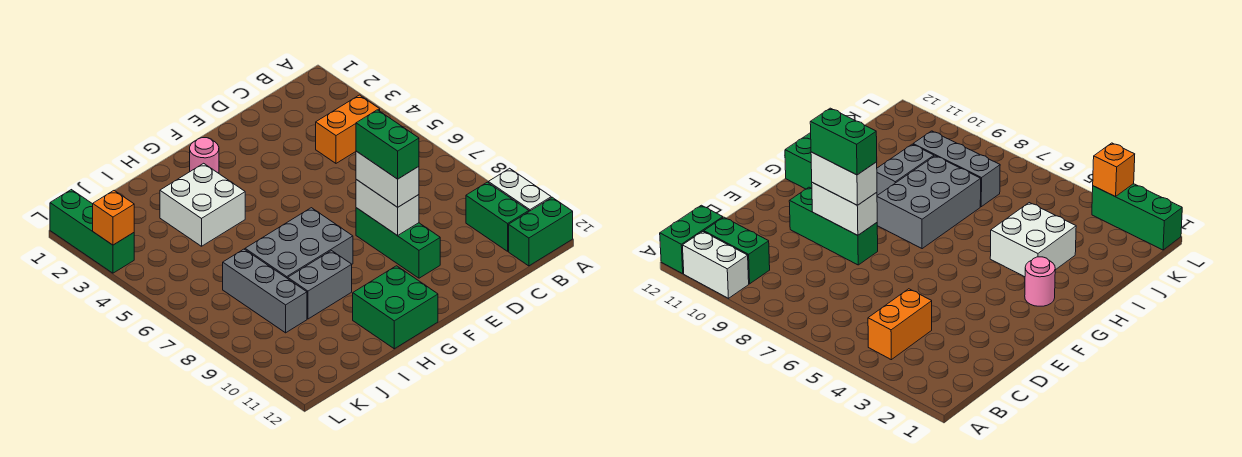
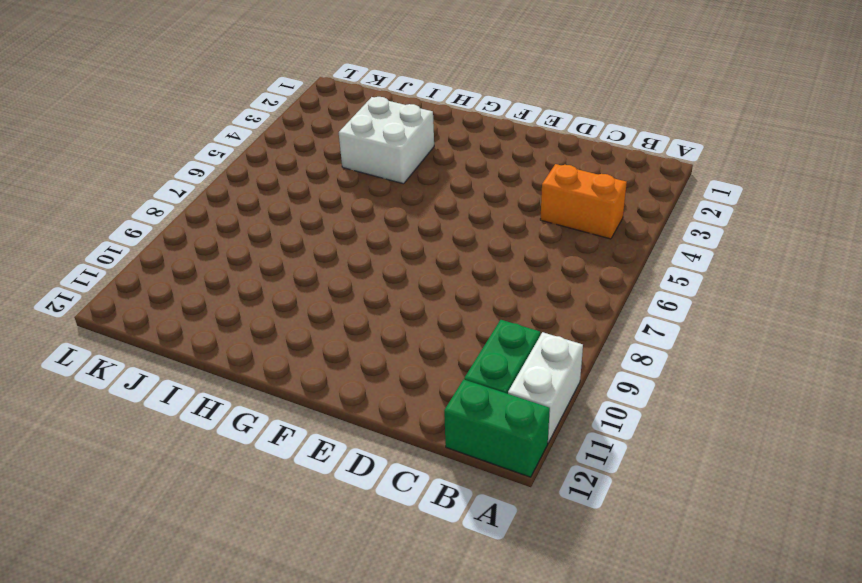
none -> green brick E8:E10 level 1
none -> pink round brick G2 level 1
none -> grey brick G7:I8 level 1

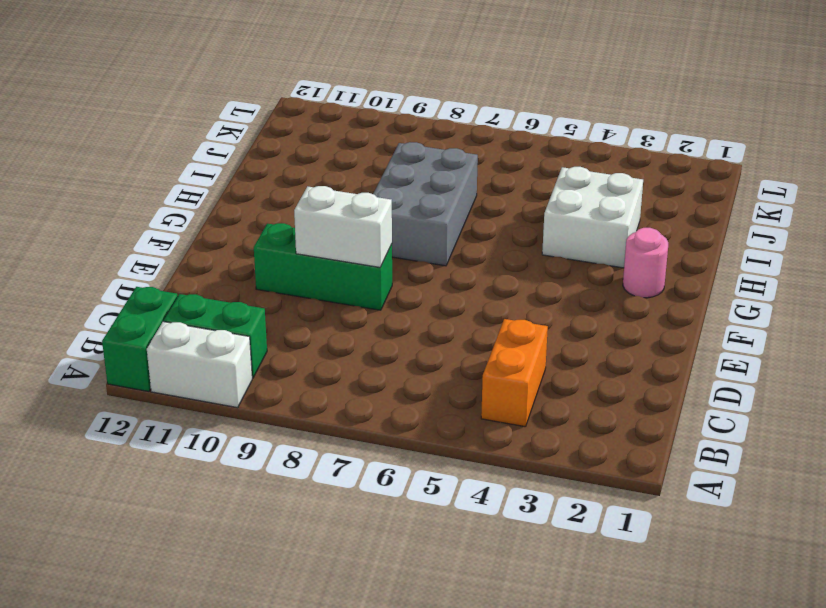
none -> green brick G11:H12 level 1
none -> grey brick H9:I9 level 1
none -> grey brick J7:J9 level 1

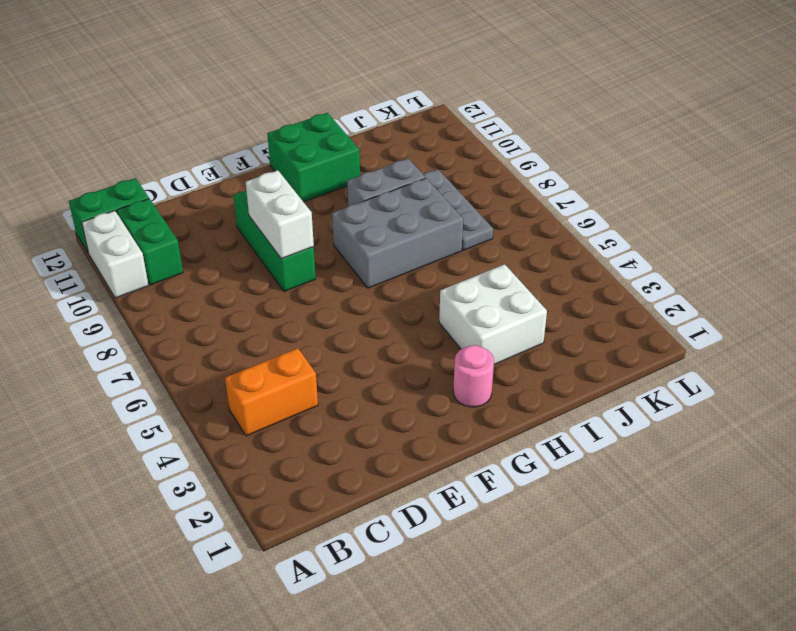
grey plate J7:J9 level 1 -> grey brick J7:J9 level 1
none -> green brick L1:L3 level 1
none -> orange brick L3 level 2
none -> white brick E8:E9 level 3

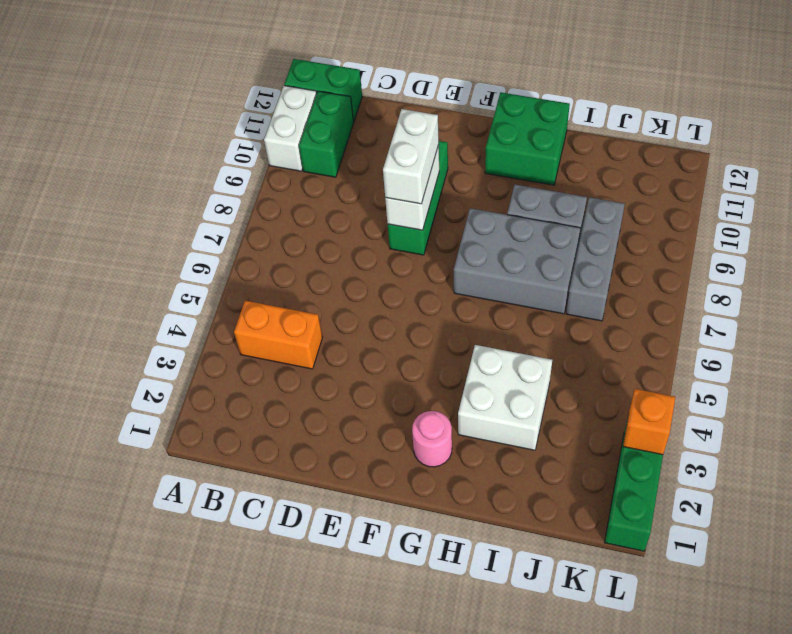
none -> green brick E8:E9 level 4

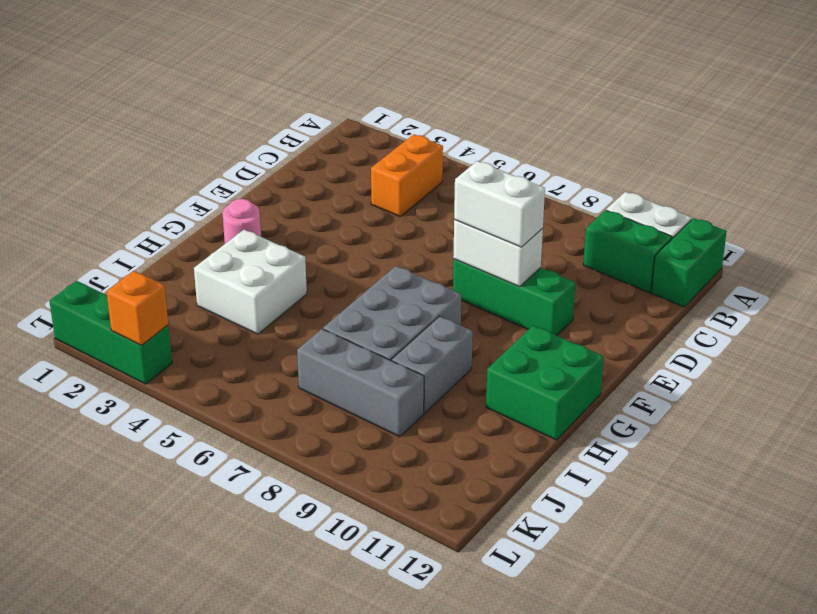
none -> green brick E8:E9 level 4

